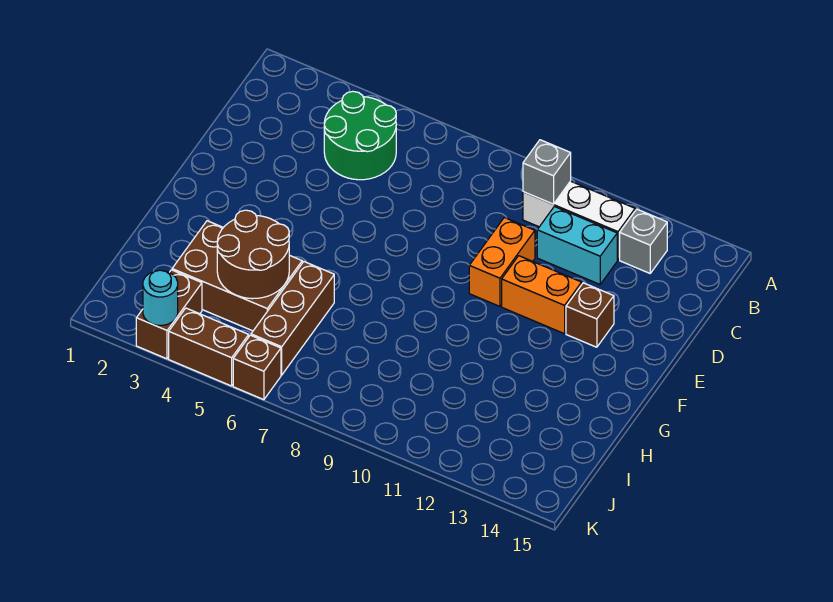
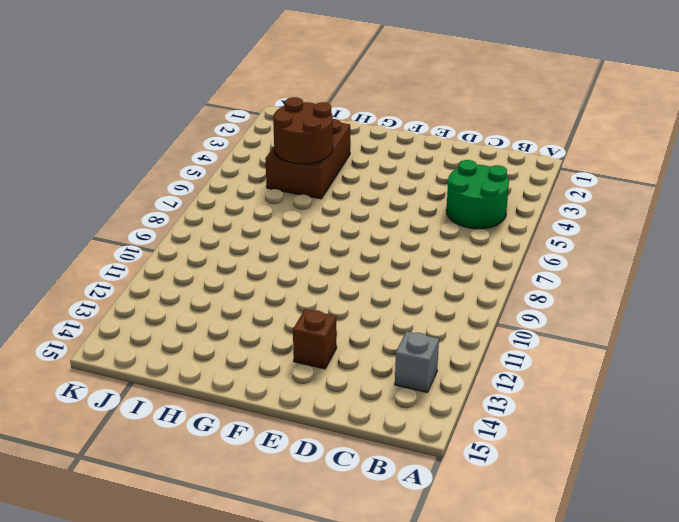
none -> white brick B10:B12 level 1
none -> cyan brick C11:C12 level 1
none -> orange brick D10:E10 level 1

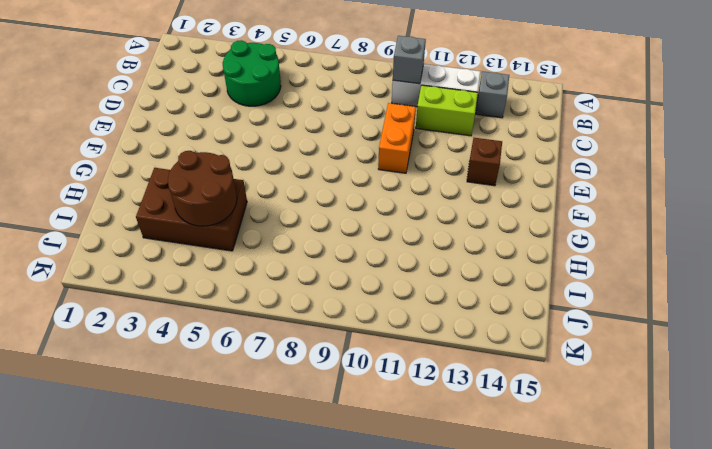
lime brick C11:C12 level 1 -> cyan brick C11:C12 level 1
none -> orange brick E11:E12 level 1
none -> brown brick H6:J6 level 1
none -> brown brick J3:K3 level 1

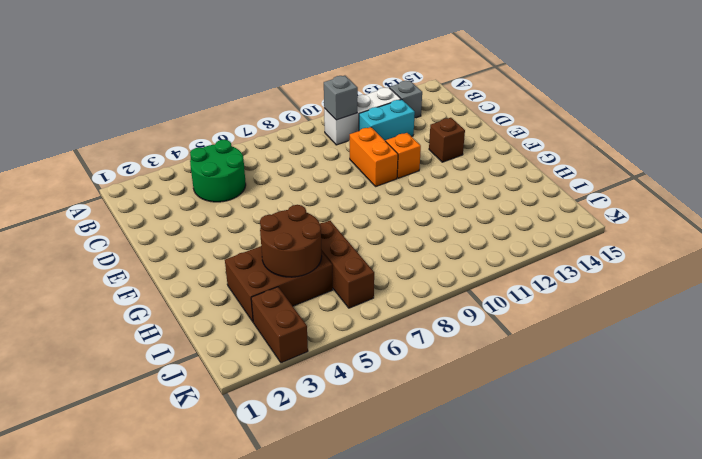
orange brick E11 level 1 -> orange brick E11:E12 level 1
none -> brown brick K4:K5 level 1
none -> brown brick K6 level 1
none -> cyan round brick K3 level 2

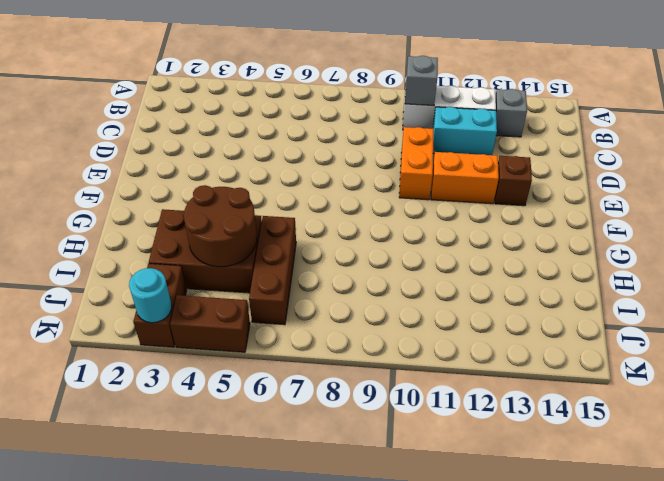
none -> green round brick B4:C5 level 1
none -> brown brick K6 level 1

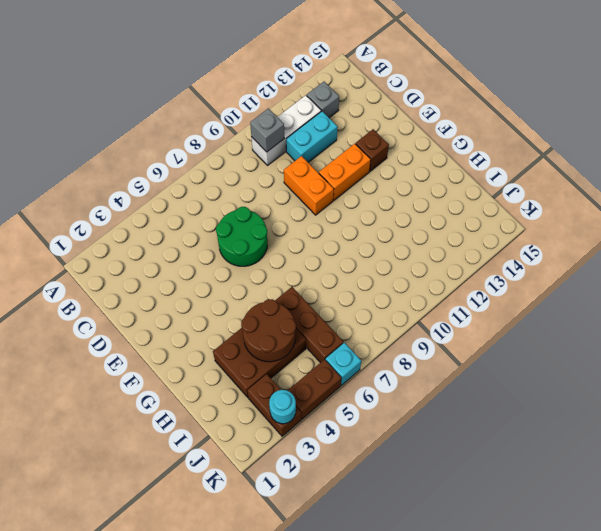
green round brick D6:E7 level 1 -> green round brick B4:C5 level 1
cyan brick K6 level 1 -> brown brick K6 level 1

